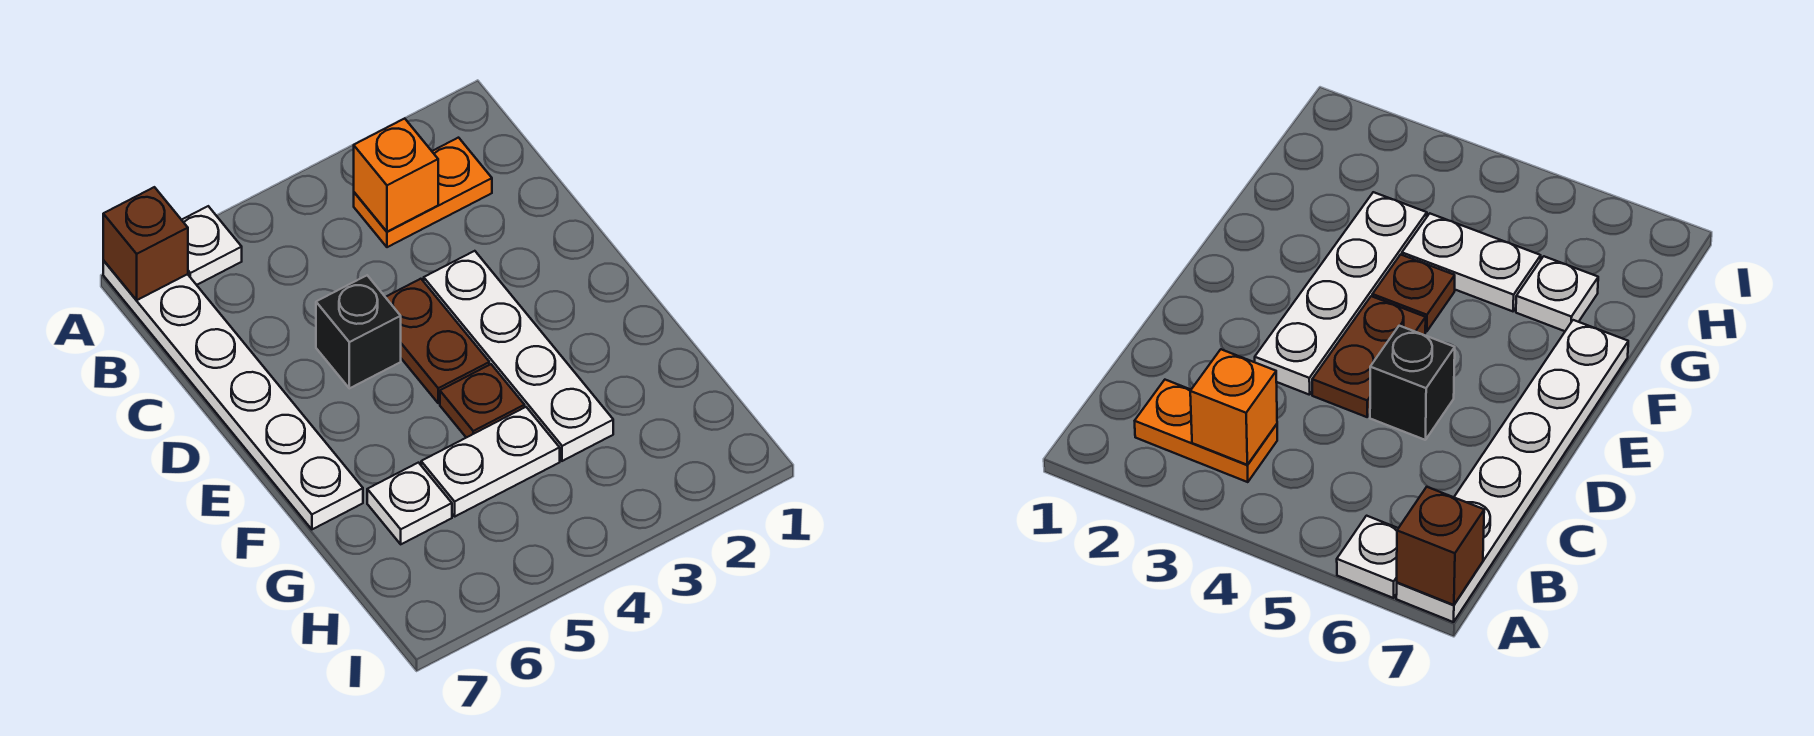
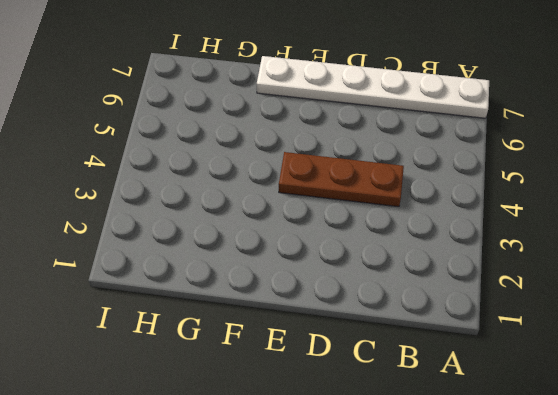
brown plate C4:E4 level 1 -> brown plate D4:E4 level 1
none -> white plate A6 level 1
none -> orange plate B2:B3 level 1

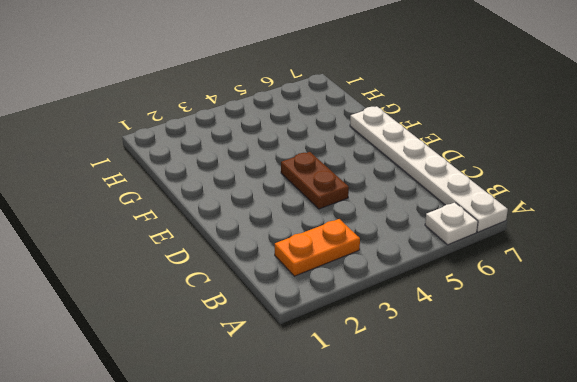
none -> white plate D3:G3 level 1
none -> black brick D5 level 1

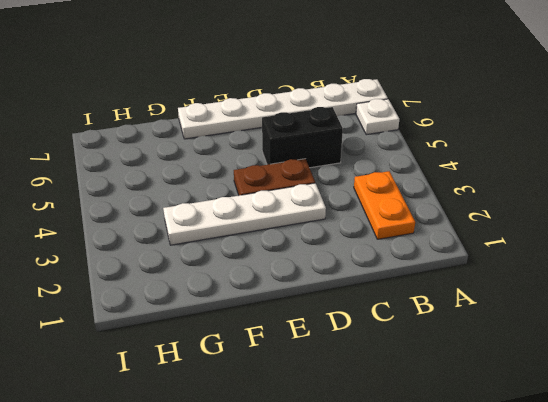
black brick C5:D5 level 1 -> black brick D5 level 1
none -> brown plate F4 level 1
none -> white plate G4:G5 level 1

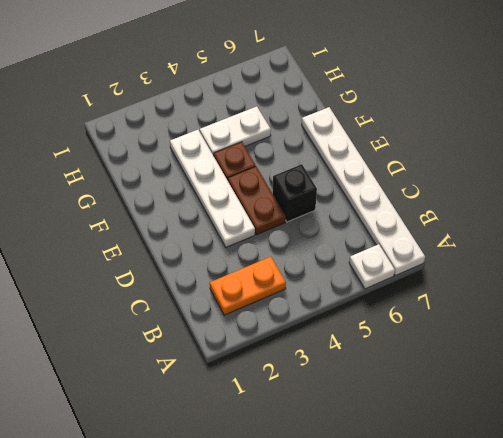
none -> white plate G6 level 1
none -> brown brick A7 level 2

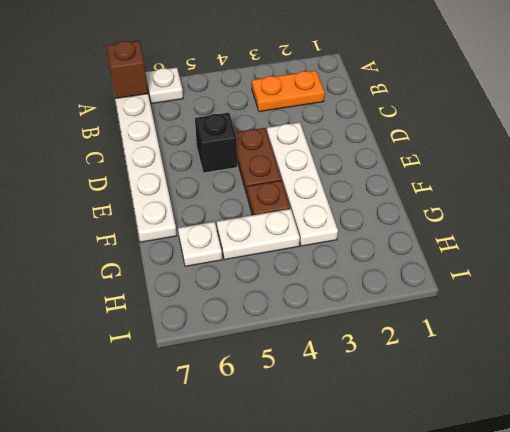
none -> orange brick B3 level 2

